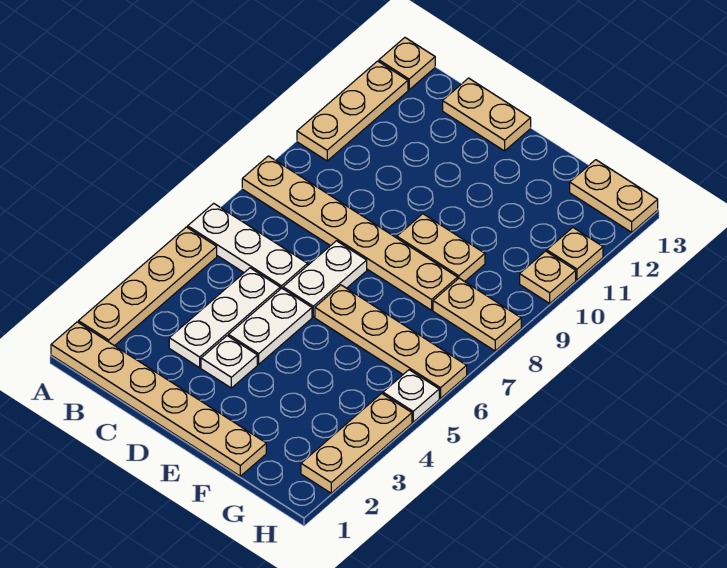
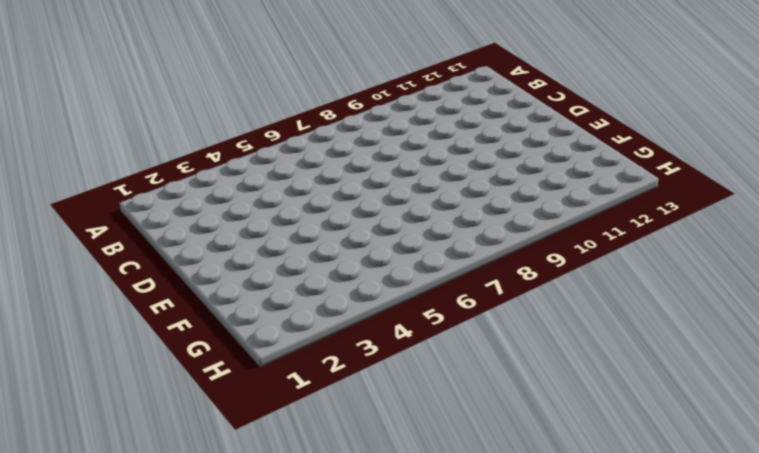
none -> tan plate A1:F1 level 1
none -> tan plate A2:A5 level 1
none -> white plate A6:C6 level 1

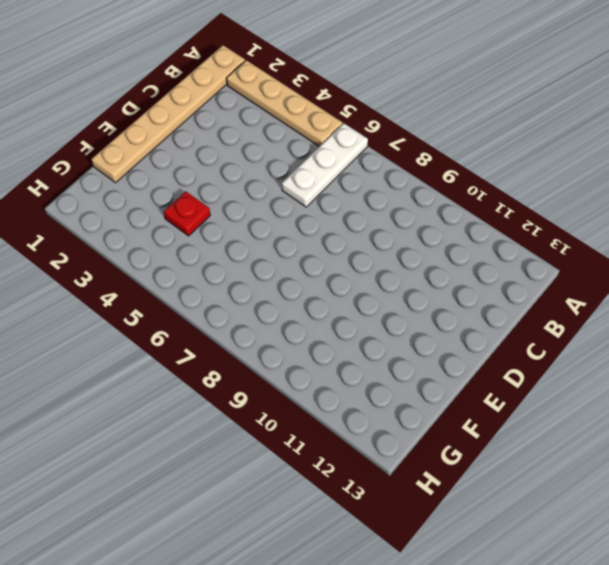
red plate F4 level 1 -> none
none -> tan plate A8:F8 level 1
none -> tan plate A10:A12 level 1
none -> tan plate A13 level 1

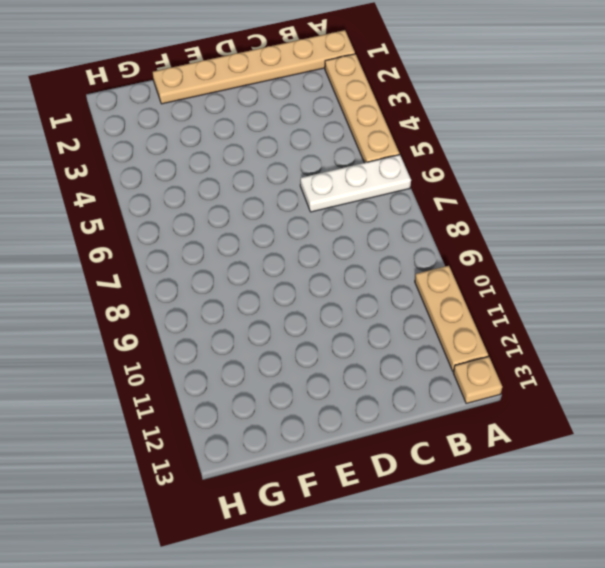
none -> tan plate A8:F8 level 1
none -> white plate C3:C5 level 1
none -> tan plate C13:D13 level 1

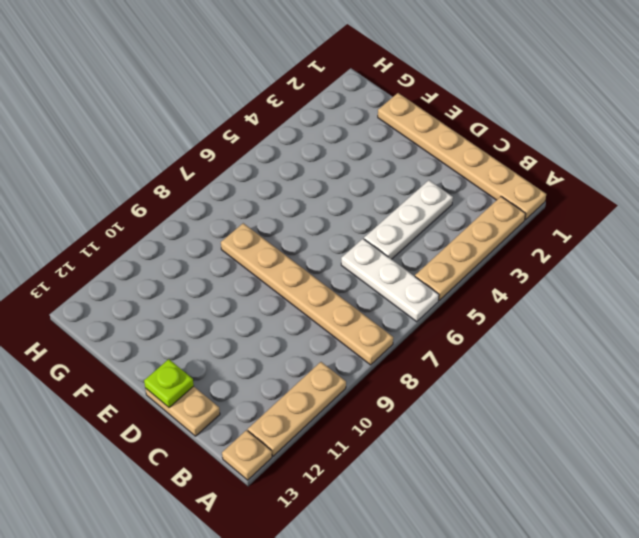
lime plate D13 level 2 -> none
none -> white plate D3 level 1
none -> white plate D4:D5 level 1
none -> white plate D6:D7 level 1

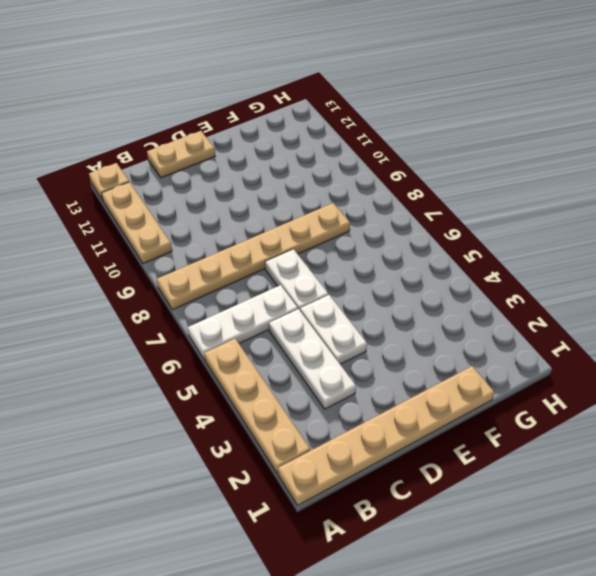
none -> white plate D3 level 1
none -> tan plate E6:H6 level 1
none -> tan plate E9:F9 level 1

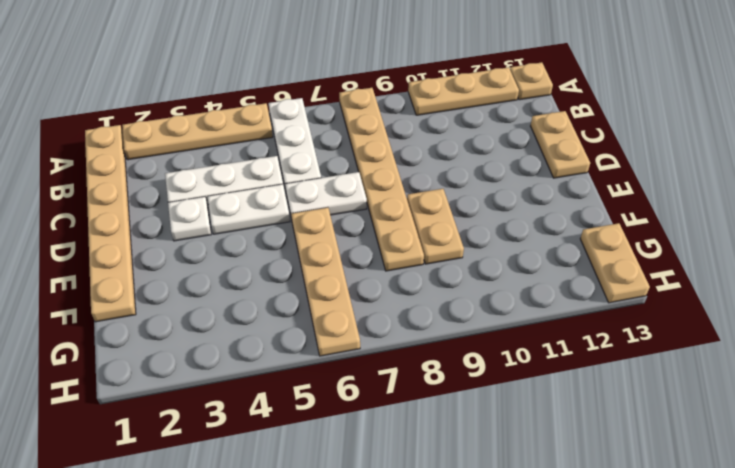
none -> tan plate G8:H8 level 1
none -> tan plate H2:H4 level 1
none -> white plate H5 level 1

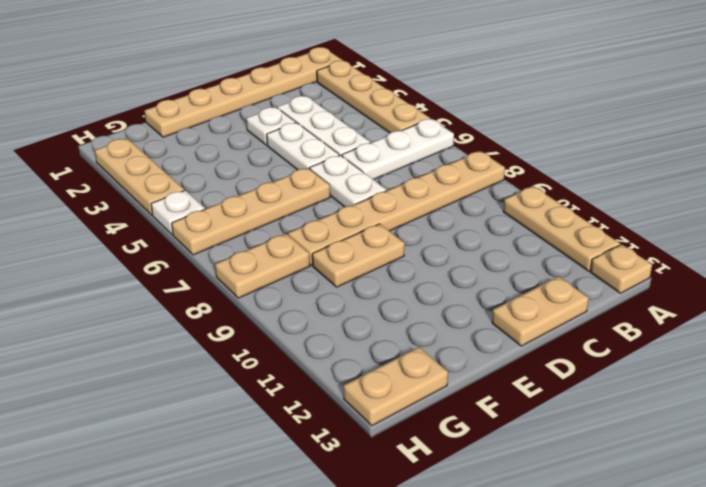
none -> tan plate H10 level 1
none -> tan plate H11 level 1

